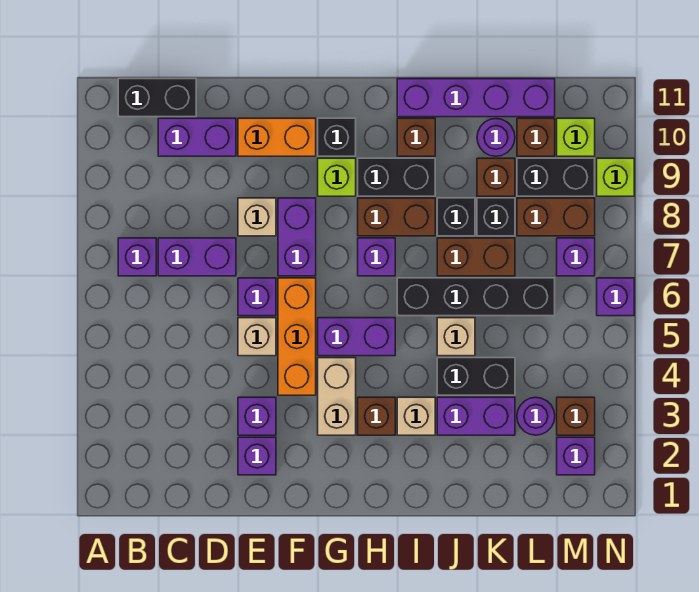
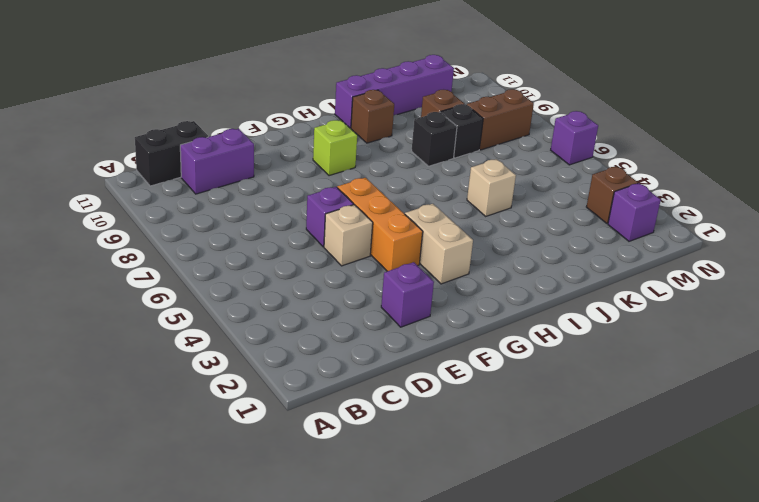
none -> purple brick B7 level 1
none -> purple brick C7:D7 level 1
none -> purple brick E3 level 1
none -> tan brick E8 level 1

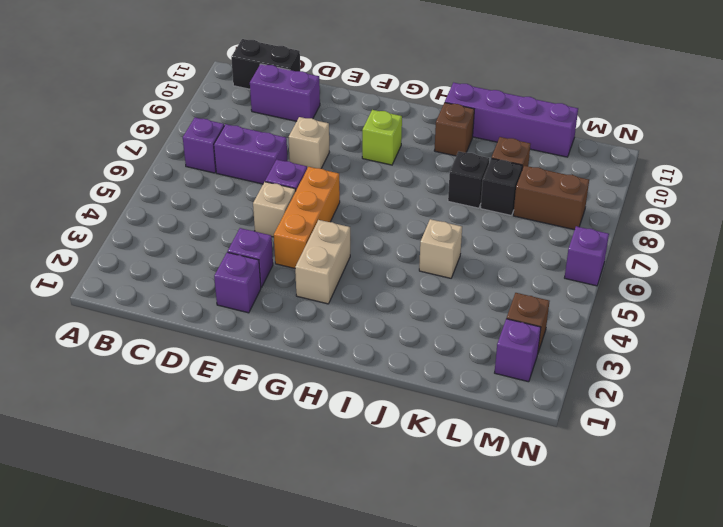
none -> orange brick E10:F10 level 1
none -> purple brick F7:F8 level 1
none -> purple brick G5:H5 level 1
none -> black brick G10 level 1

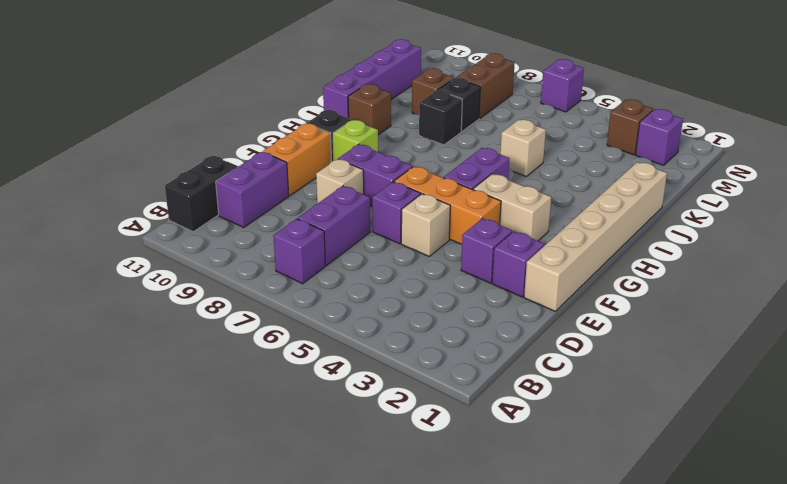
tan brick E1:J1 level 1 -> none
none -> brown brick H3 level 1
none -> purple brick H7 level 1
none -> brown brick H8:I8 level 1
none -> black brick H9:I9 level 1

